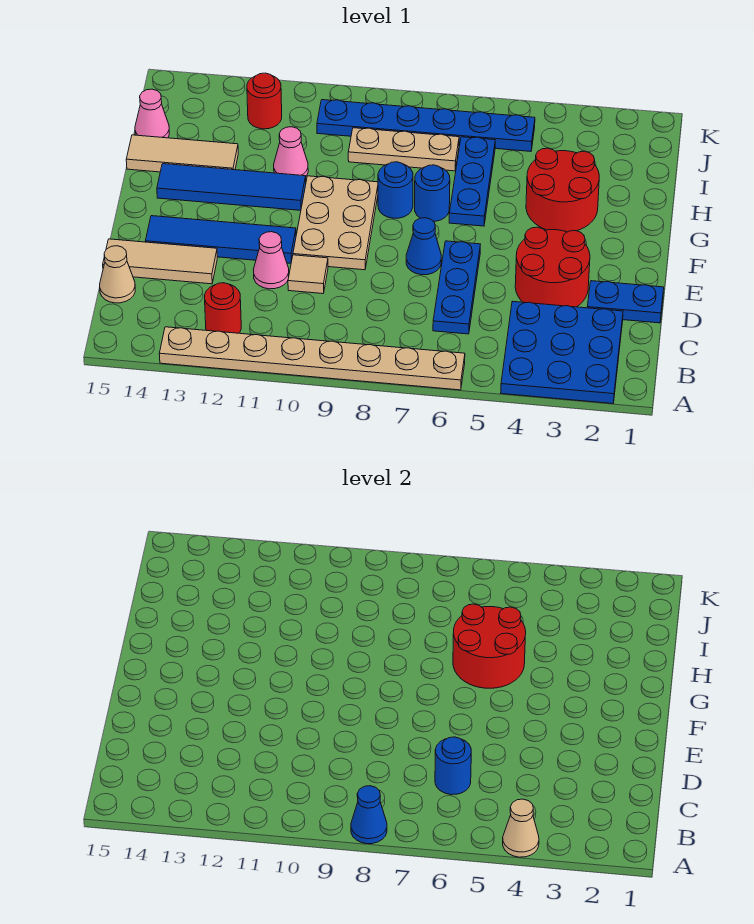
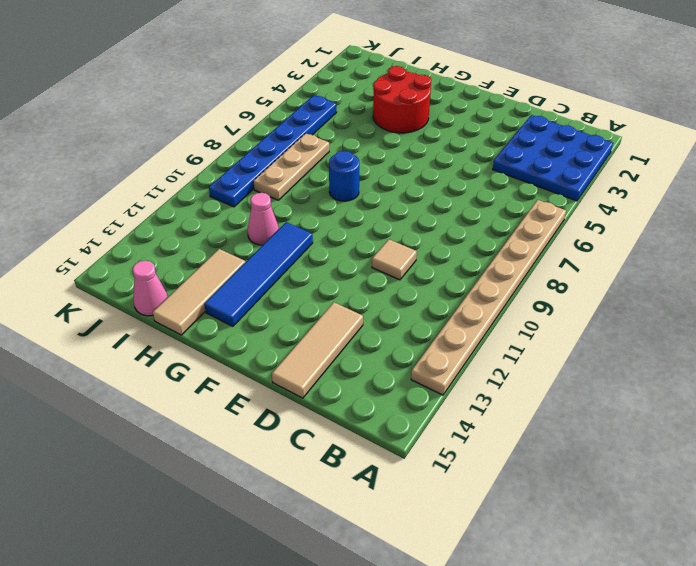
none -> red round brick B12 level 1
none -> blue plate C6:E6 level 1
none -> tan cone C15 level 1

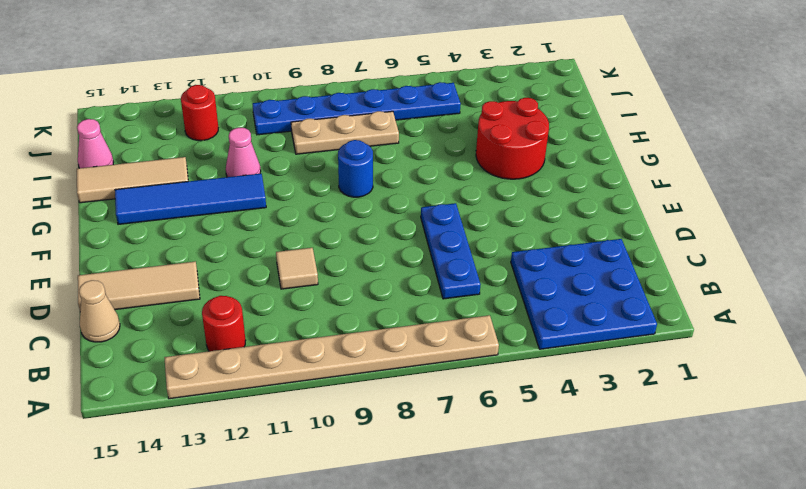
none -> blue plate D1:D2 level 1
none -> red round brick D3:E4 level 1
none -> pink cone D11 level 1

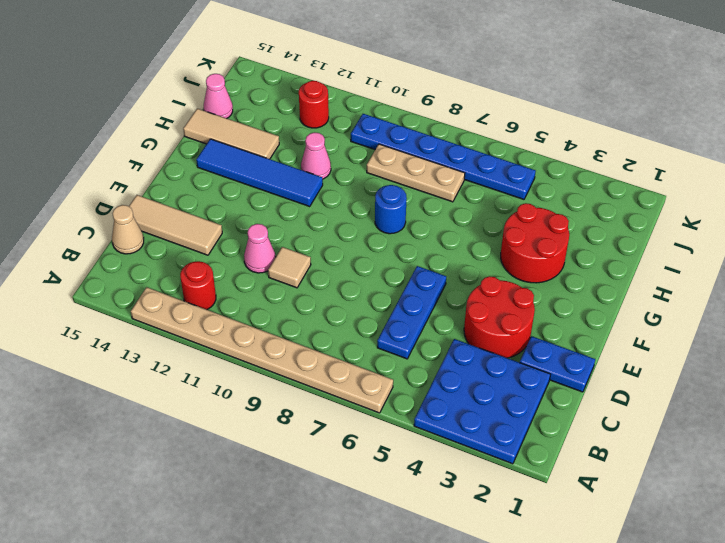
none -> blue cone E7 level 1
none -> tan plate E9:G10 level 1
none -> blue tile E11:E14 level 1

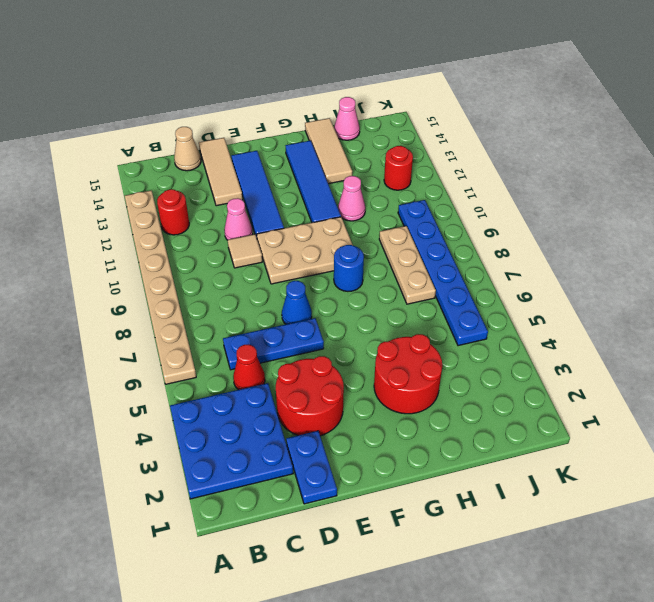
red cone C5 level 1 -> none
none -> blue plate G6:I6 level 1
none -> blue round brick G7 level 1
none -> tan cone A4 level 2

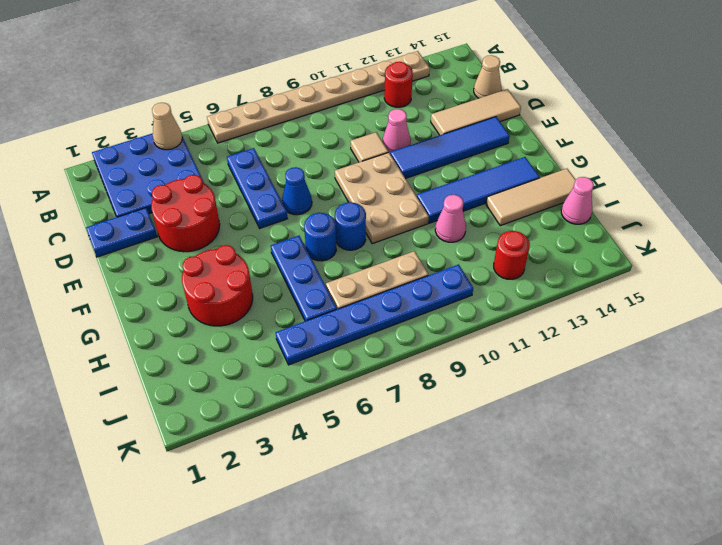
none -> blue cone A8 level 2
none -> blue round brick C6 level 2
none -> red round brick G5:H6 level 2

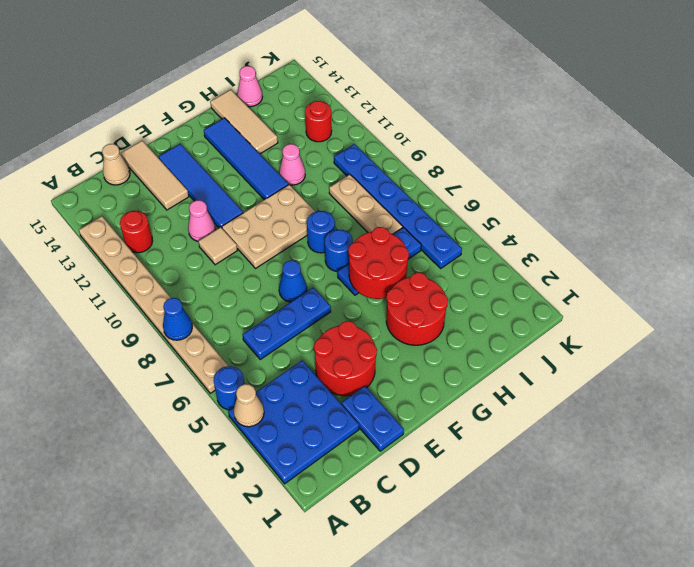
blue round brick A5 level 1 -> blue round brick C6 level 2

